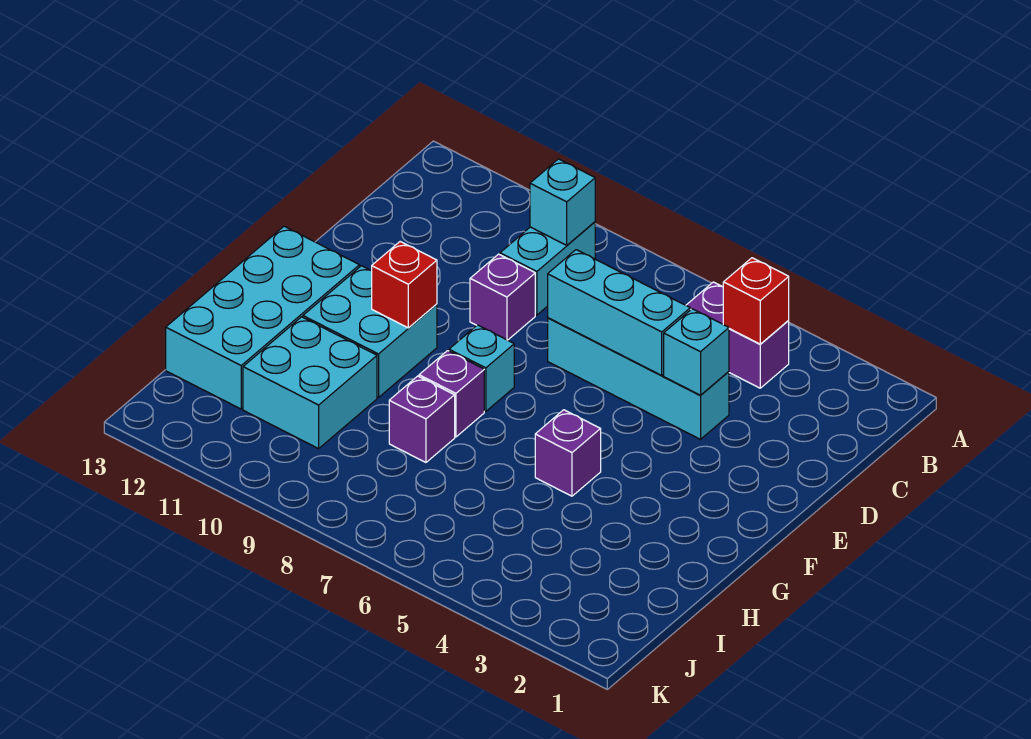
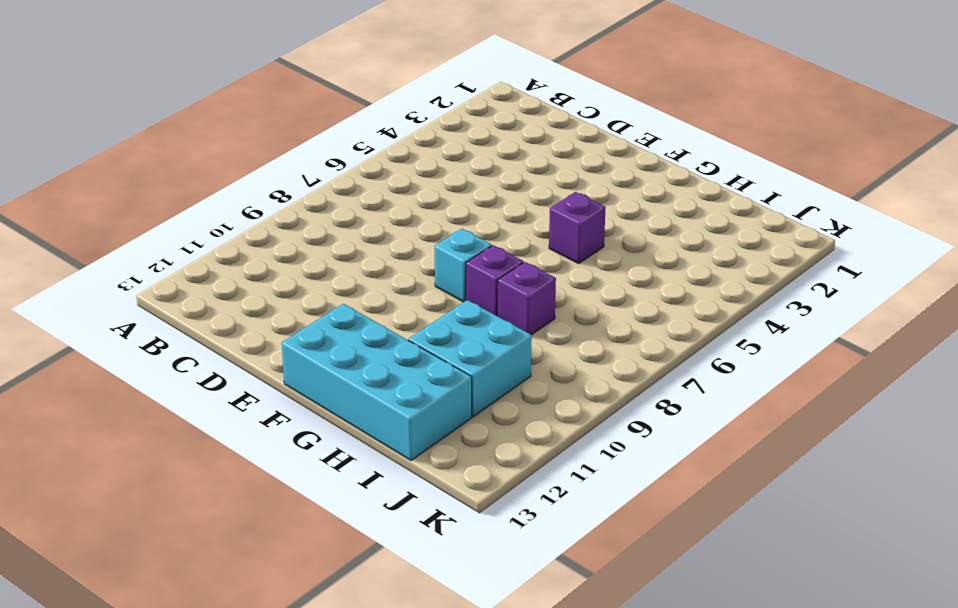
none -> purple brick B4:B5 level 1
none -> cyan brick B9:C9 level 1
none -> cyan brick D4:D7 level 1

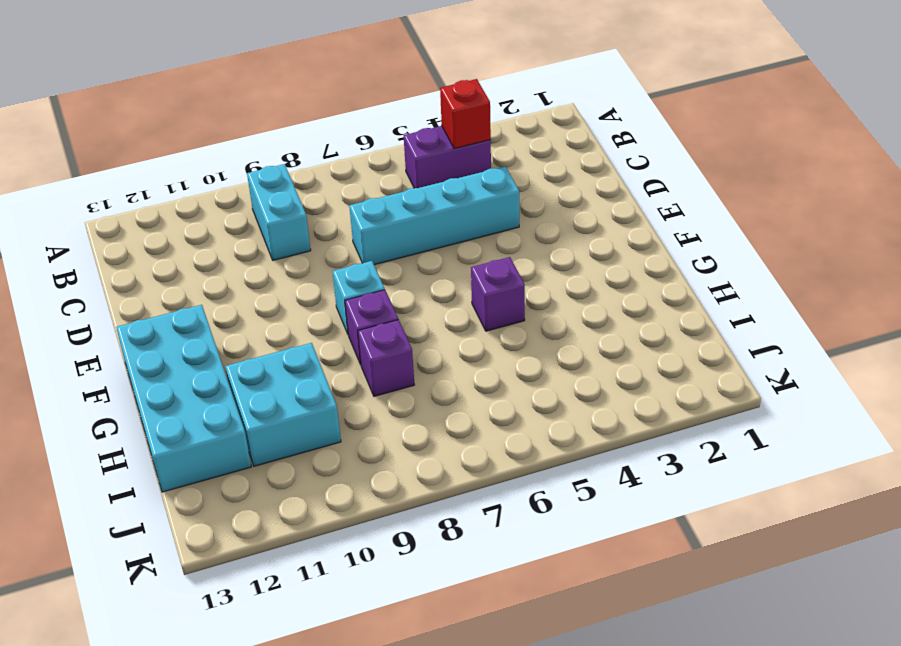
none -> purple brick D9 level 1
none -> cyan brick F10:G11 level 1
none -> cyan brick B9 level 2

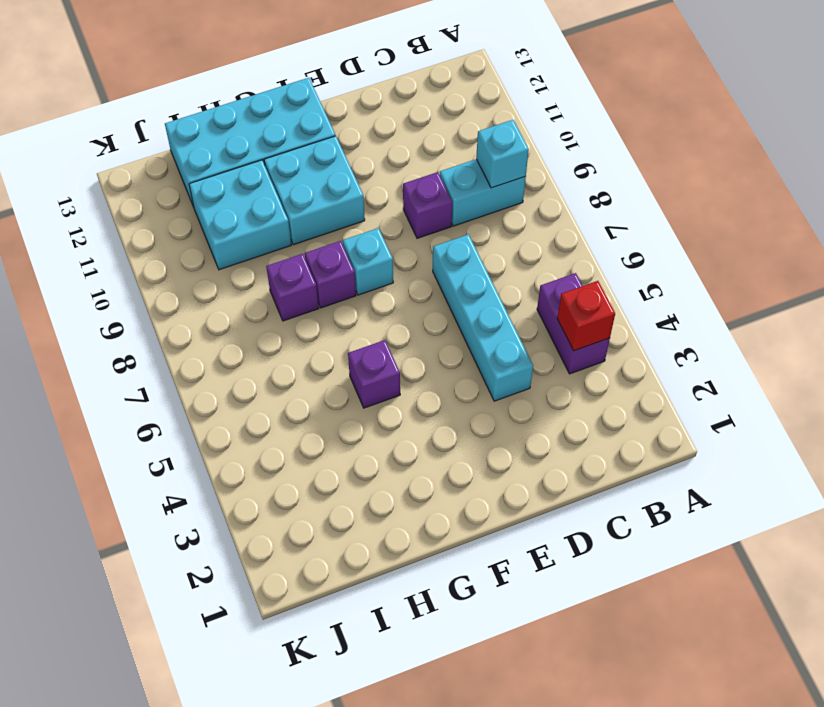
none -> cyan brick D4 level 2
none -> cyan brick D5:D7 level 2
none -> red brick F10 level 2

